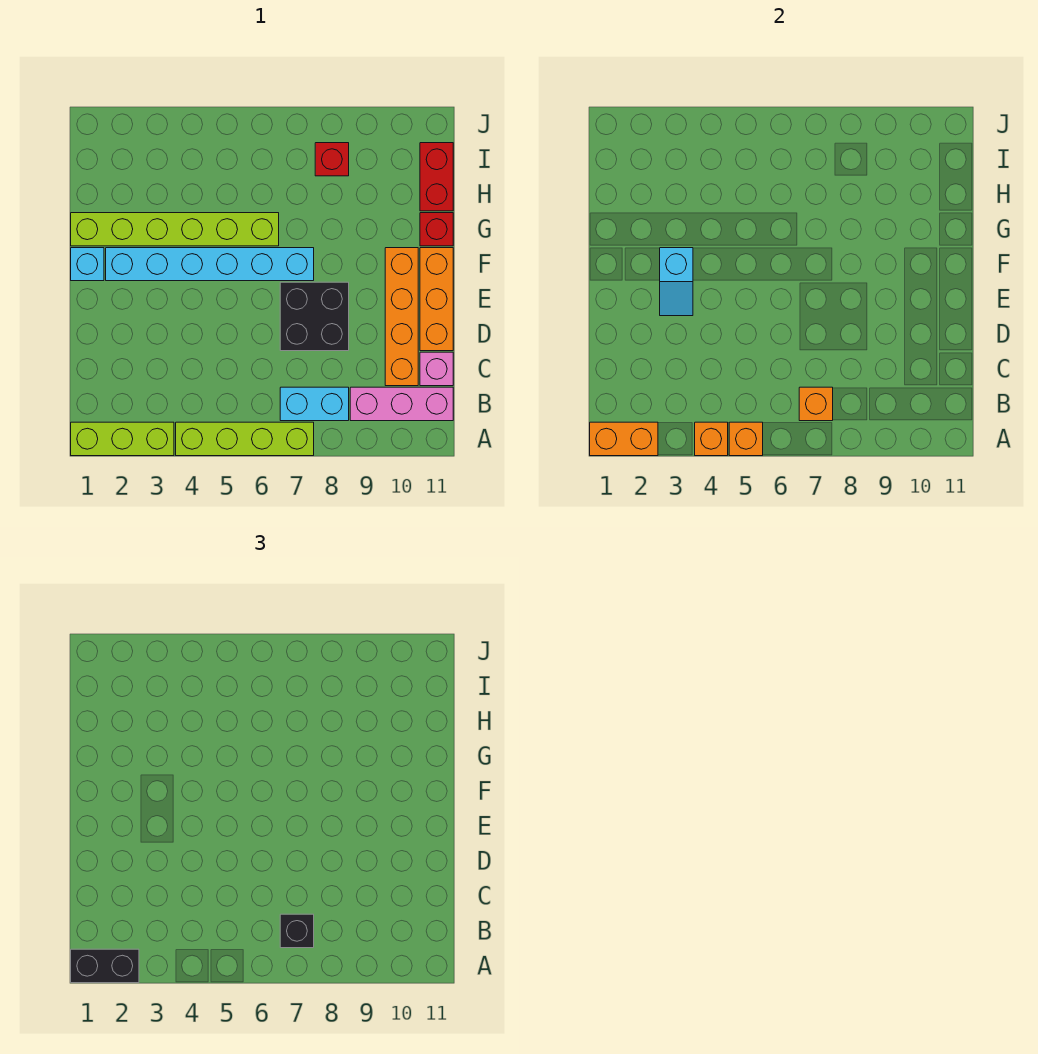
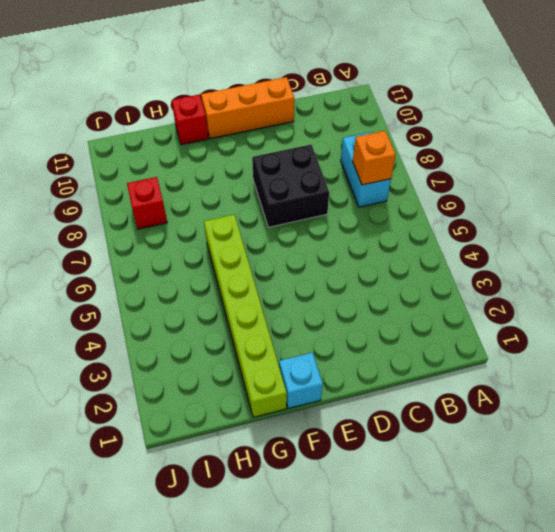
none -> lime brick A1:A3 level 1
none -> lime brick A4:A7 level 1
none -> pink brick B9:B11 level 1

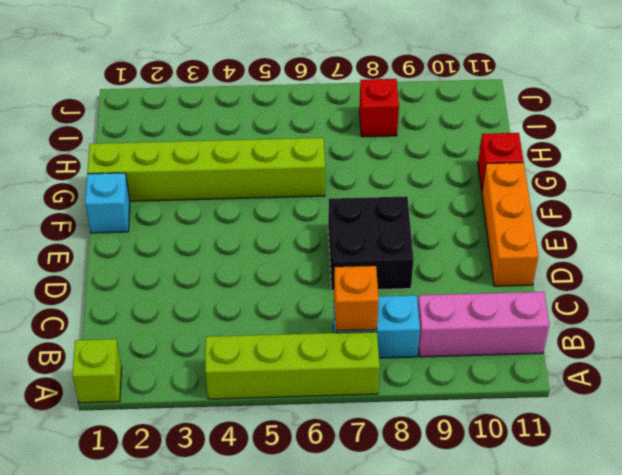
lime brick A1 level 1 -> lime brick A1:A3 level 1
none -> orange brick C10:F10 level 1
none -> pink brick C11 level 1
none -> cyan brick F2:F7 level 1

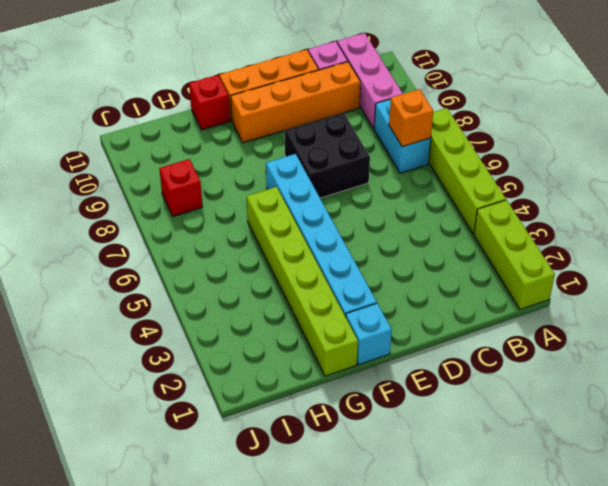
none -> red brick H11:I11 level 1
none -> orange brick A1:A2 level 2
none -> orange brick A4 level 2

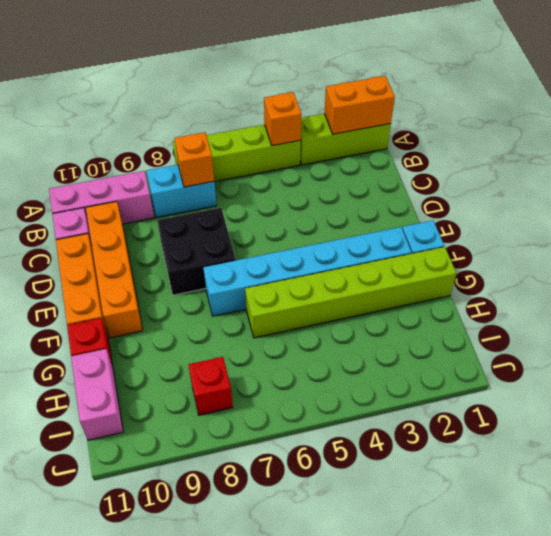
pink brick H11:I11 level 1 -> red brick H11:I11 level 1
none -> orange brick A5 level 2
none -> cyan slope E3:F3 level 2 top F
none -> black brick A1:A2 level 3

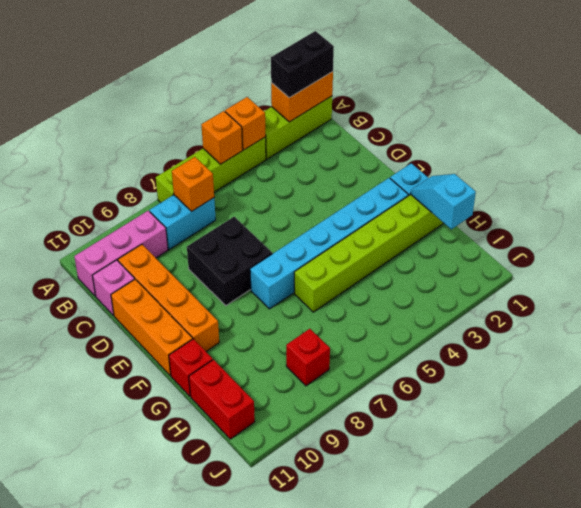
cyan slope G1:H1 level 2 top H -> cyan slope E3:F3 level 2 top F
none -> black brick B7 level 3

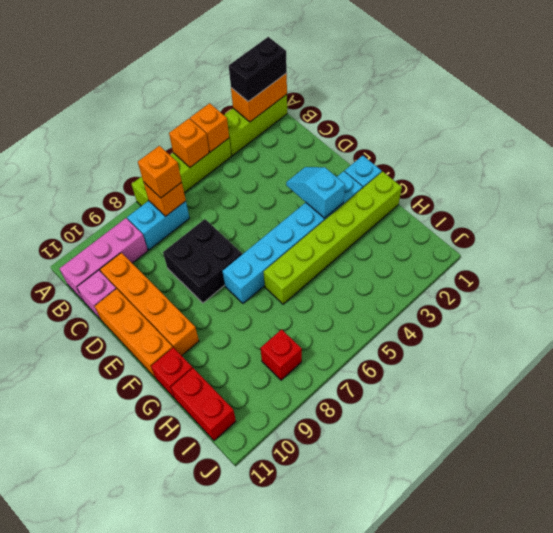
orange brick B7 level 3 -> black brick B7 level 3

